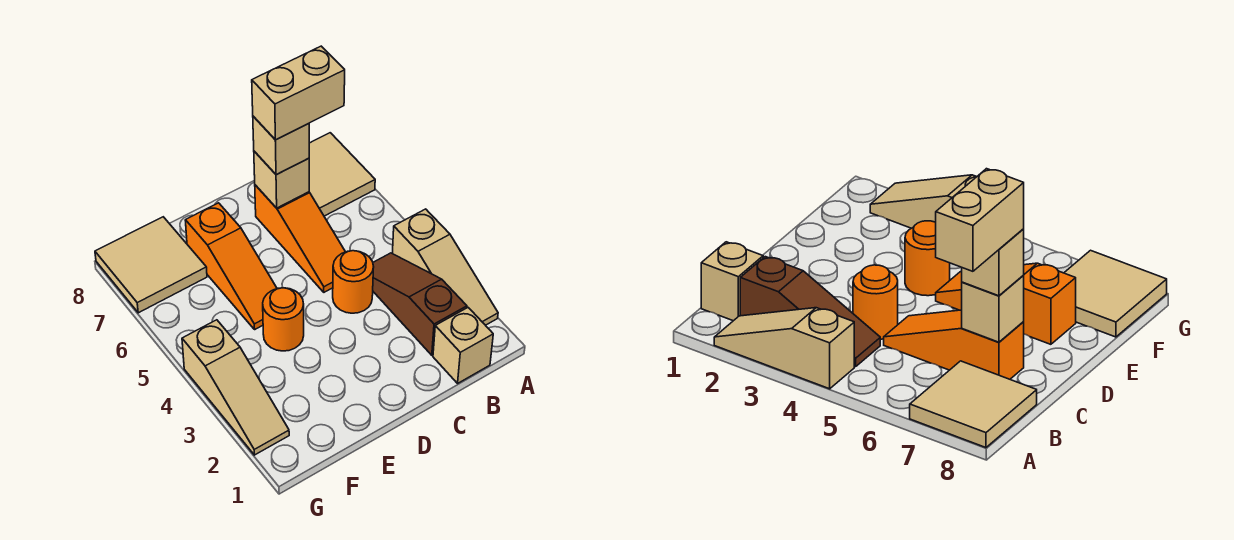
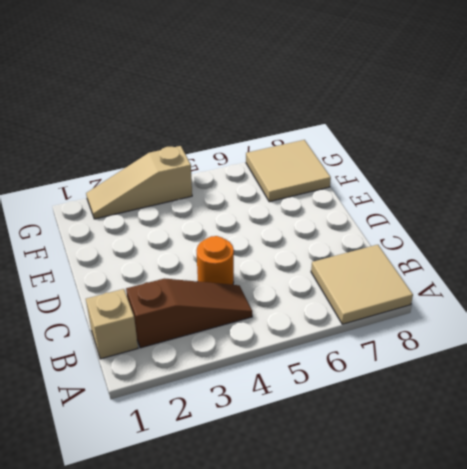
none -> tan slope A2:A4 level 1 top 4
none -> orange slope C5:C7 level 1 top 7
none -> orange round brick E4 level 1

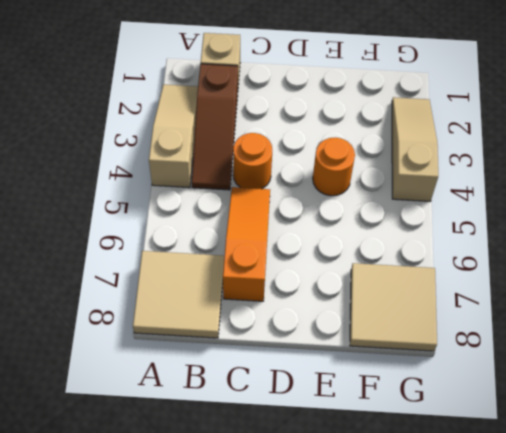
none -> orange slope E5:E7 level 1 top 7
none -> tan brick C7 level 2
none -> tan brick C7 level 3

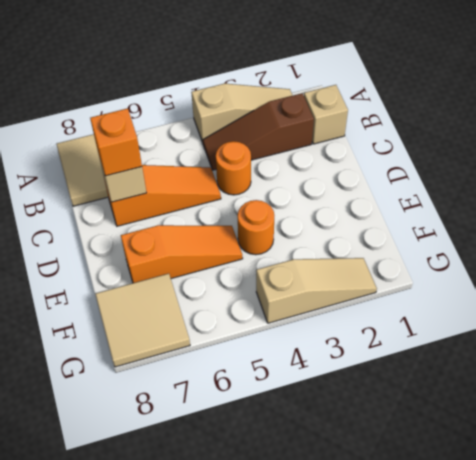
orange brick C7 level 3 -> tan brick C7 level 3
none -> tan brick B7:C7 level 4

